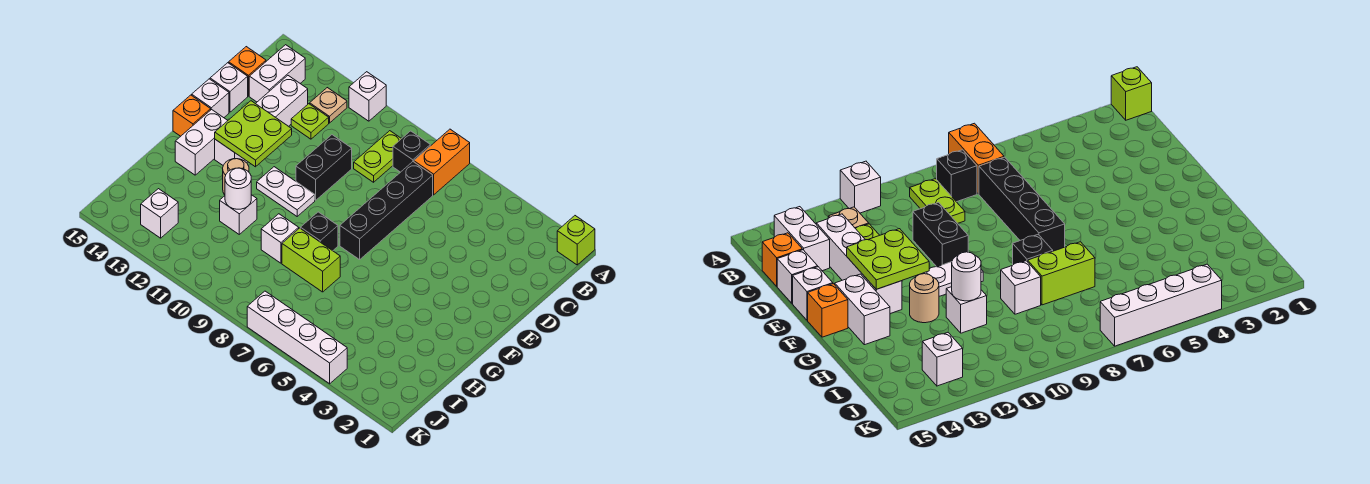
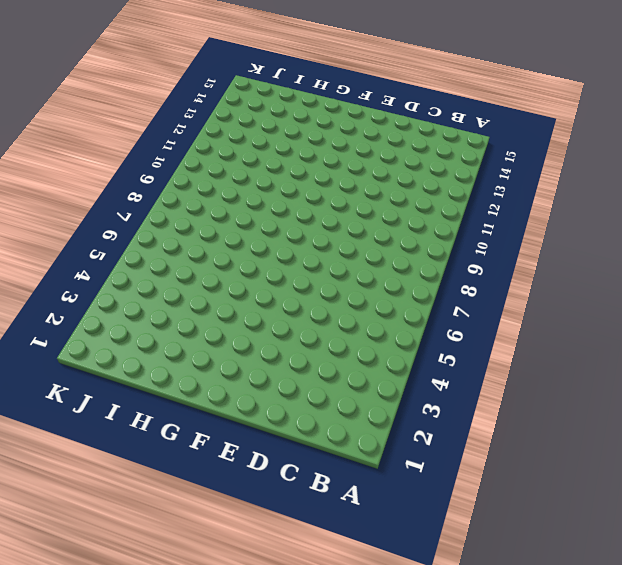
none -> lime brick A1 level 1
none -> orange brick A7:B7 level 1
none -> white brick A11 level 1

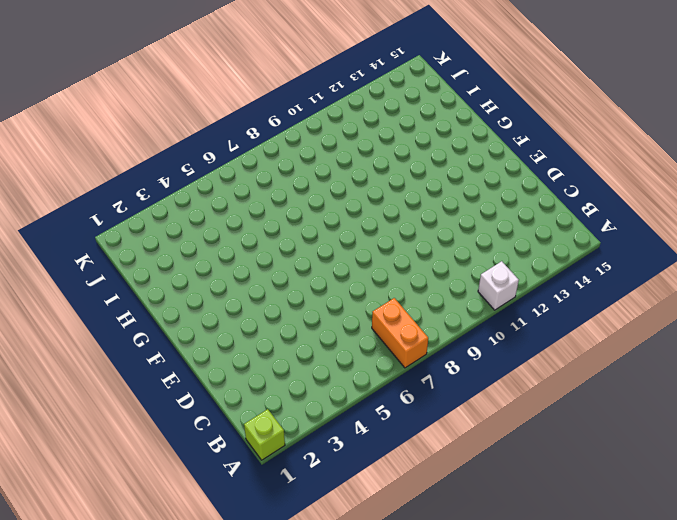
none -> black brick B8 level 1
none -> lime plate B9:C9 level 1
none -> tan plate B12 level 1

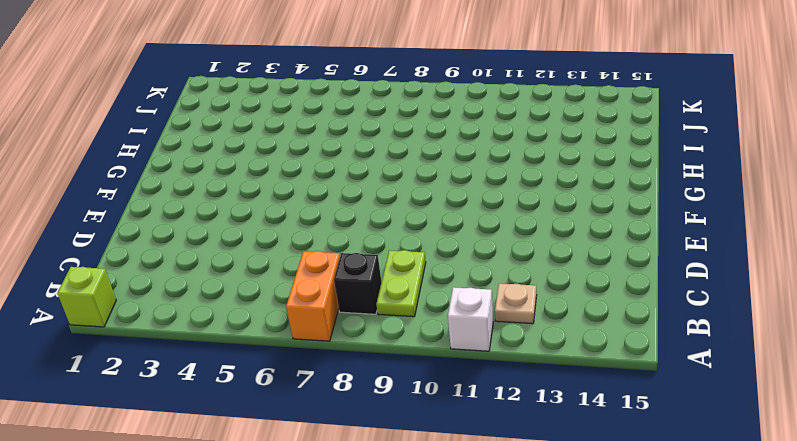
none -> white brick B14:C14 level 1
none -> black brick C7:F7 level 1
none -> lime plate C12 level 1

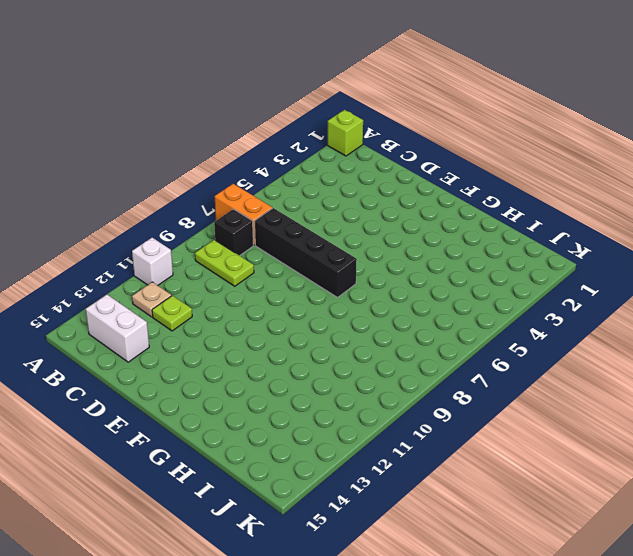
none -> white brick C13:F13 level 1
none -> orange brick C15 level 1
none -> black brick D10:E10 level 1

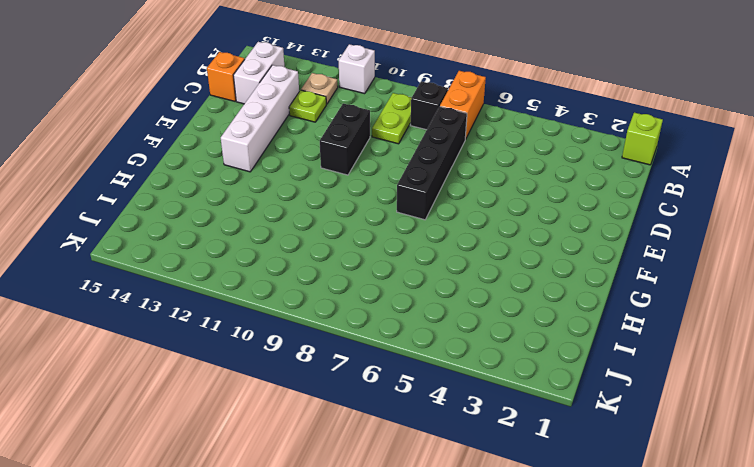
none -> white brick D15 level 1
none -> white brick E15 level 1
none -> white plate F10:F11 level 1

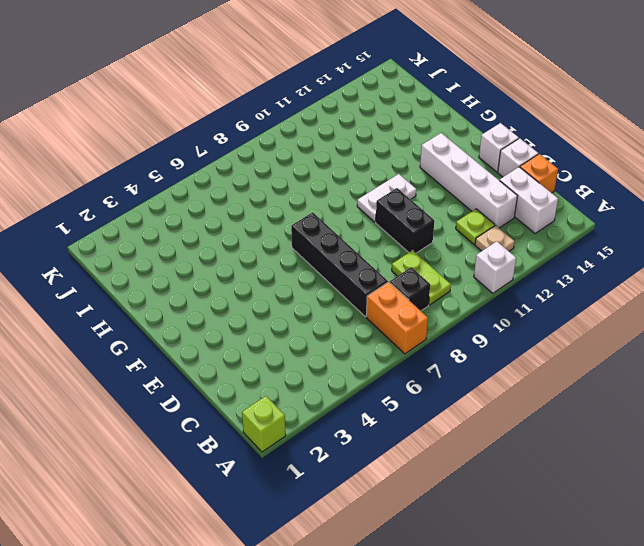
none -> white brick F14:G14 level 1
none -> orange brick F15 level 1
none -> black brick G8 level 1

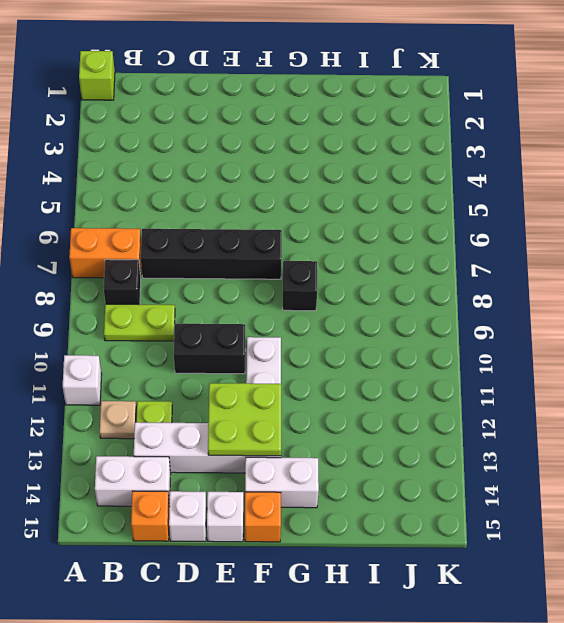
none -> tan round brick G12 level 1
none -> lime brick H7:H8 level 1
none -> white brick H9 level 1

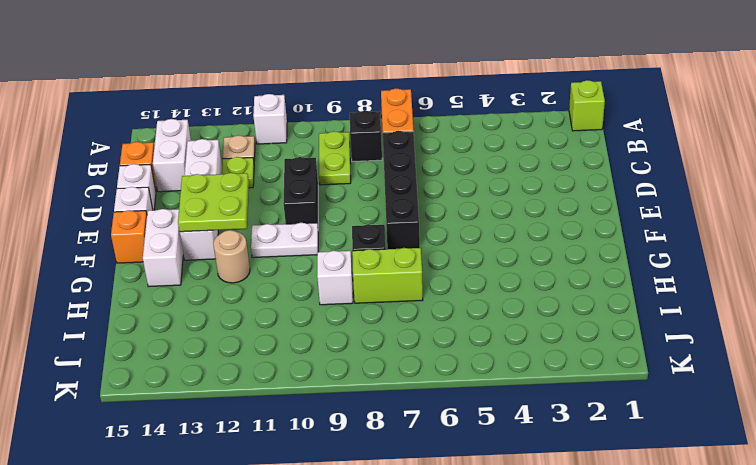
none -> white brick H11 level 1
none -> white brick J13 level 1
none -> white brick K4:K7 level 1

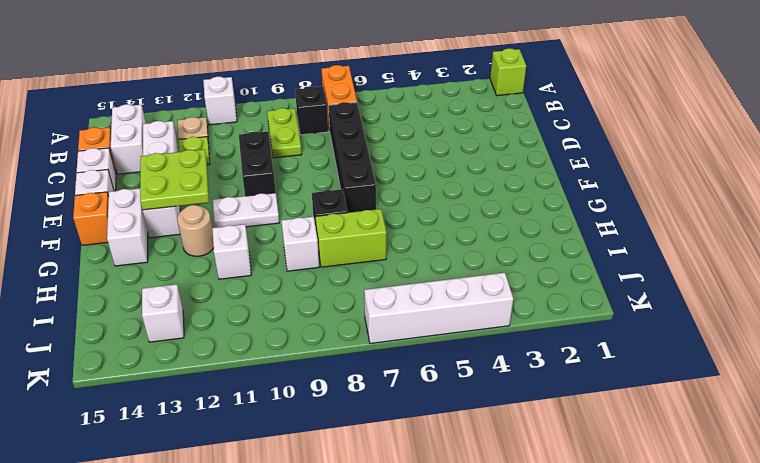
none -> white round brick H11 level 2

